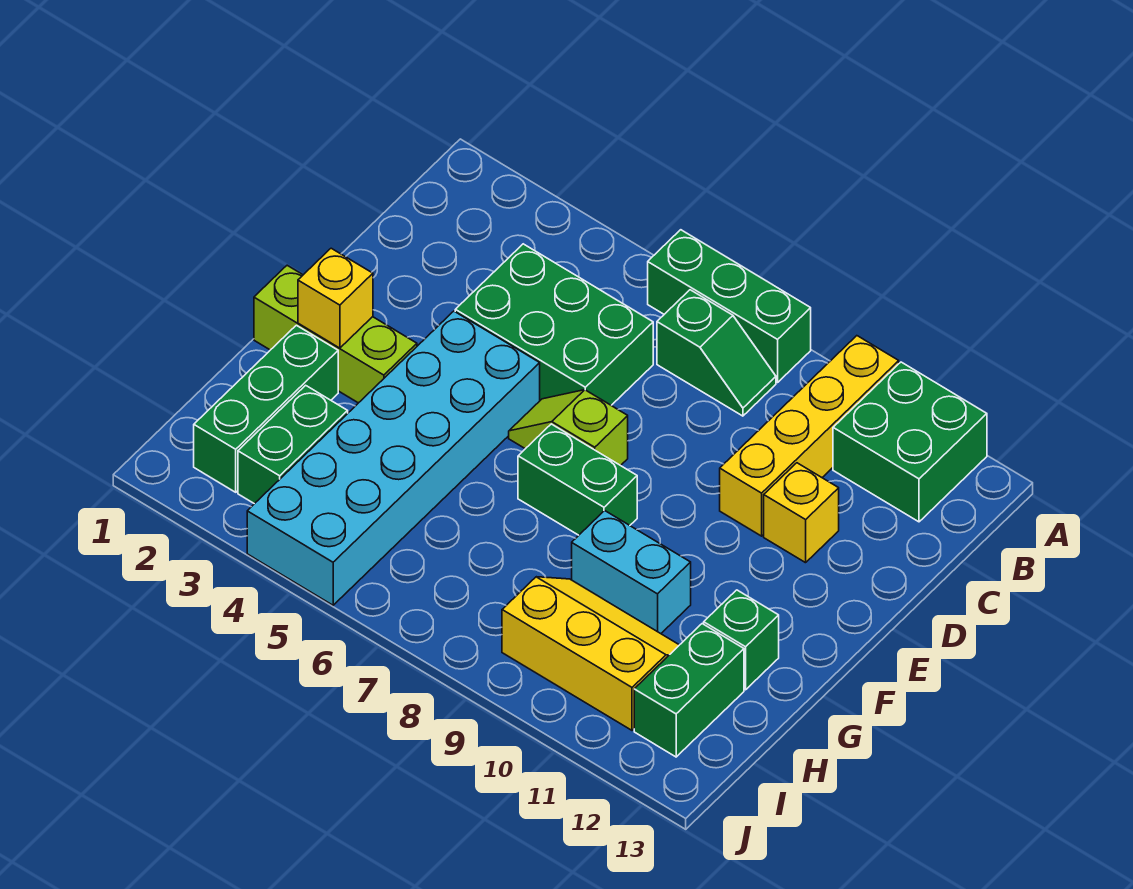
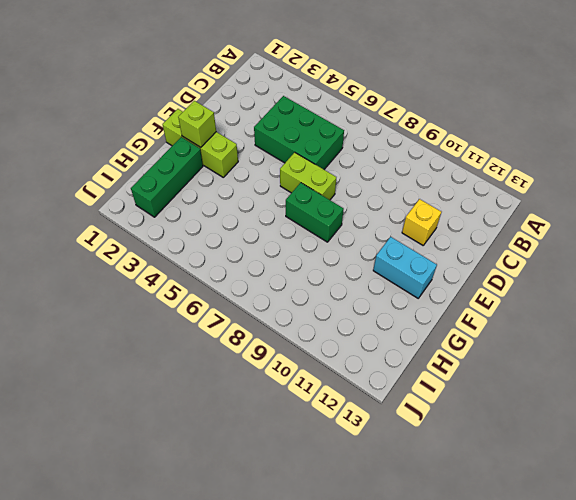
lime brick E6:E7 level 1 -> lime slope E6:E7 level 1 top 7
lime brick F2 level 2 -> yellow brick F2 level 2
cyan brick F11:F12 level 1 -> cyan brick G9:G10 level 1
none -> green brick A6:A8 level 1
none -> yellow brick A10:D10 level 1
none -> green brick A11:B12 level 1

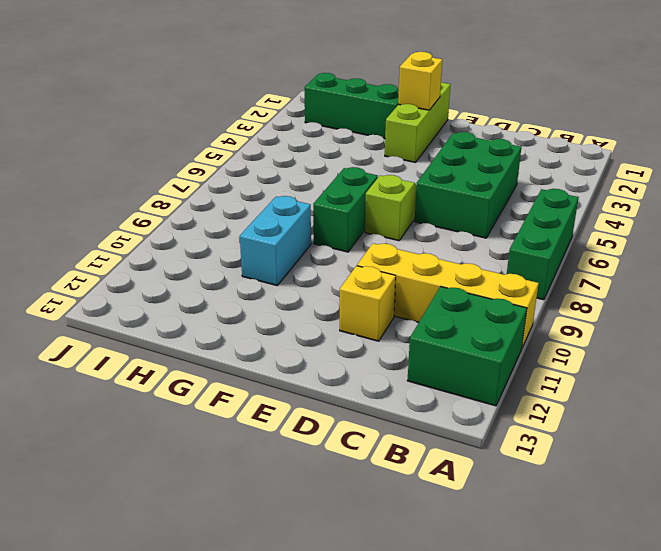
none -> green slope B7:B8 level 1 top 7
none -> cyan brick E4:J5 level 1
none -> green brick G12 level 1

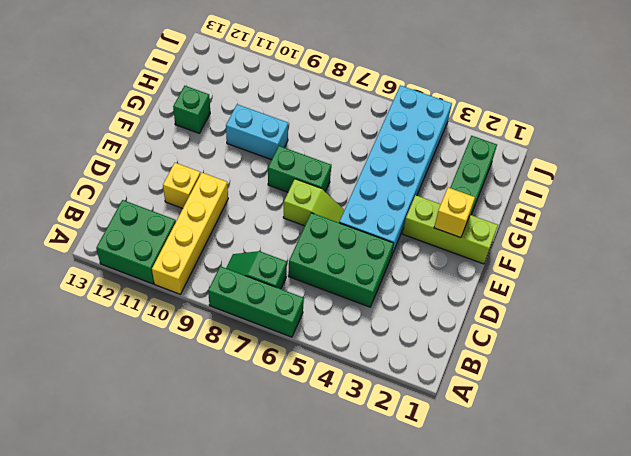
none -> green brick H3:I3 level 1
none -> yellow slope H9:I11 level 1 top I
none -> green brick H12:I12 level 1

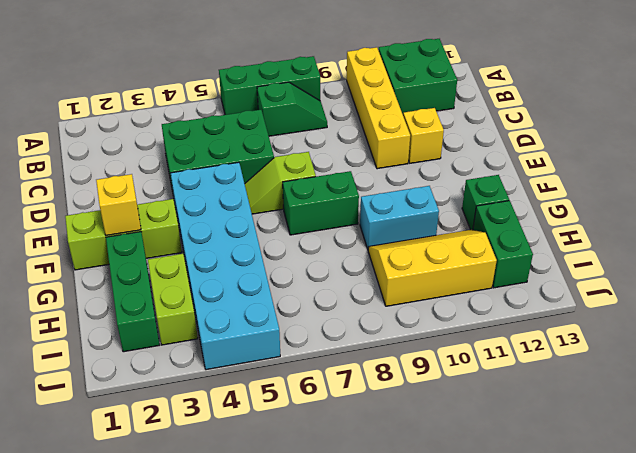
lime brick H3:I3 level 1 -> green brick H3:I3 level 1

